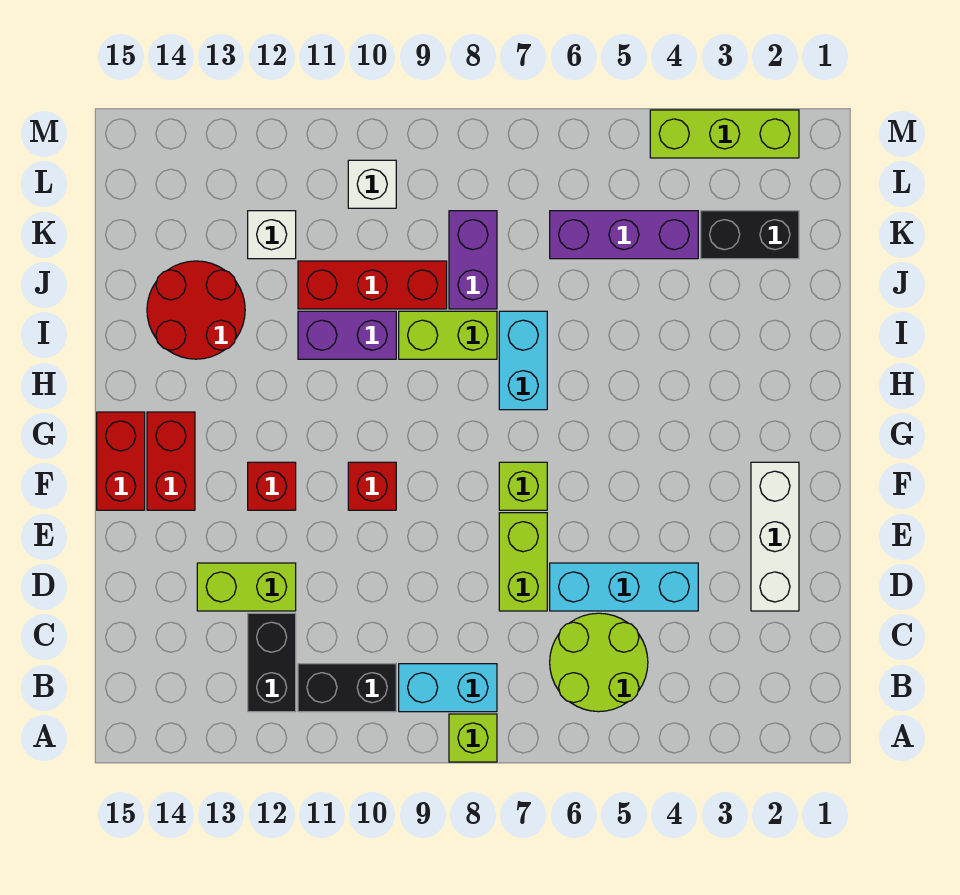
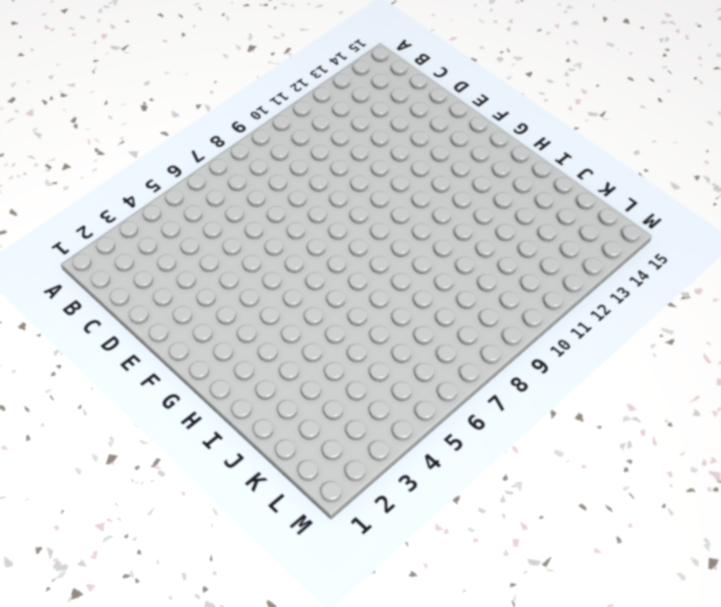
none -> lime brick A8 level 1
none -> lime round brick B5:C6 level 1
none -> cyan brick B8:B9 level 1

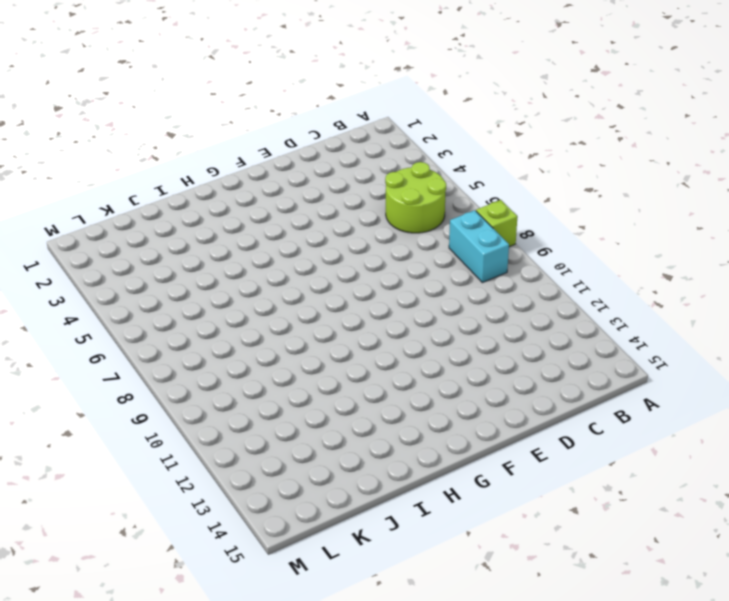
none -> black brick B10:B11 level 1
none -> black brick B12:C12 level 1
none -> white brick D2:F2 level 1

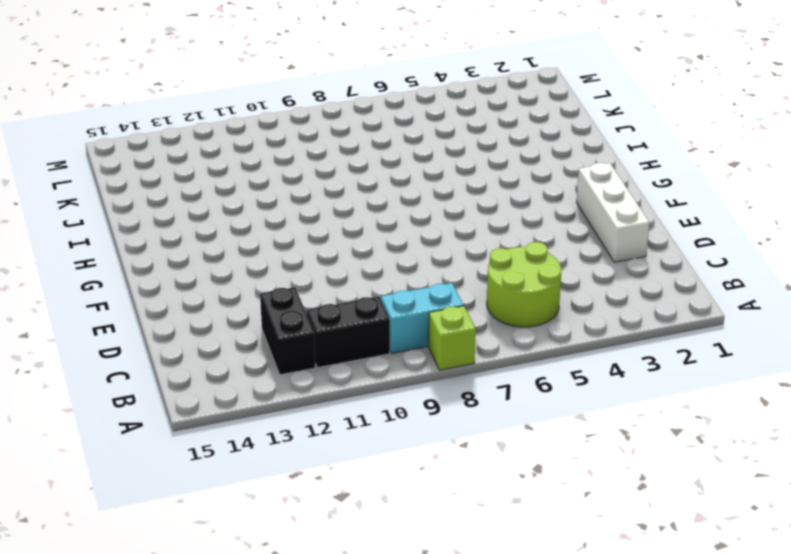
none -> cyan brick D4:D6 level 1
none -> lime brick D7:E7 level 1
none -> lime brick D12:D13 level 1

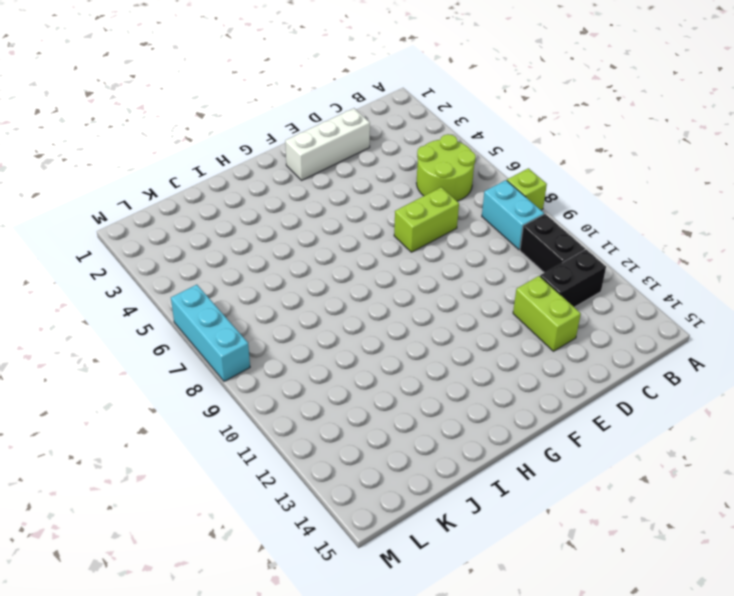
cyan brick M6:M8 level 1 -> cyan brick D4:D6 level 1
none -> lime brick F7 level 1
none -> red brick F10 level 1
none -> red brick F12 level 1

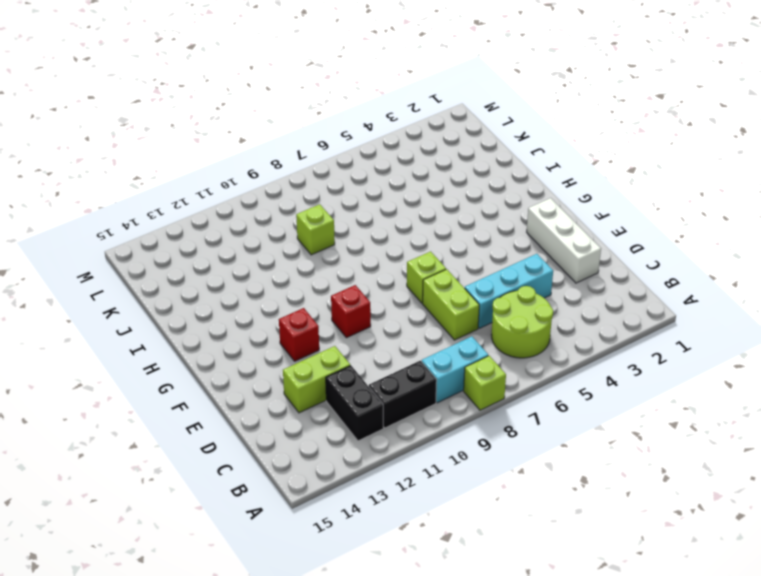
lime brick J9 level 1 -> red brick J9:J11 level 1
none -> red brick F14:G14 level 1
none -> red brick F15:G15 level 1
none -> cyan brick H7:I7 level 1

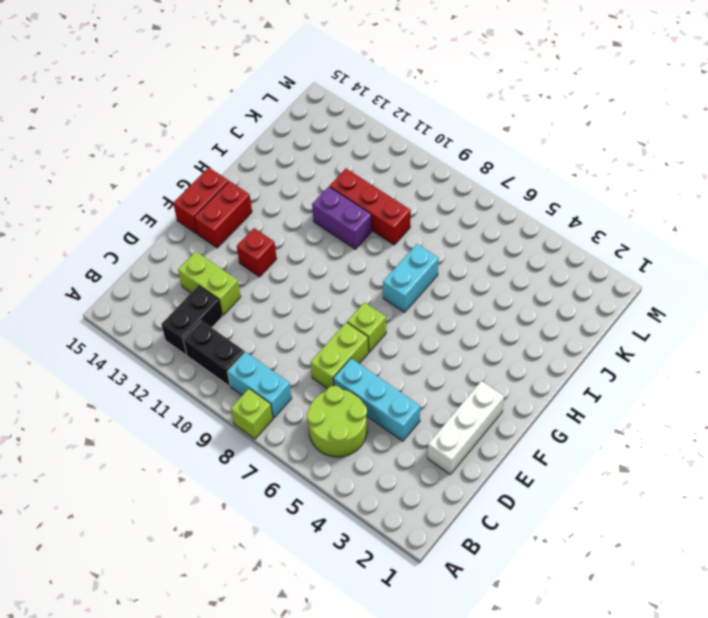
none -> red brick F10 level 1
none -> lime brick I8:I9 level 1
none -> red round brick I13:J14 level 1

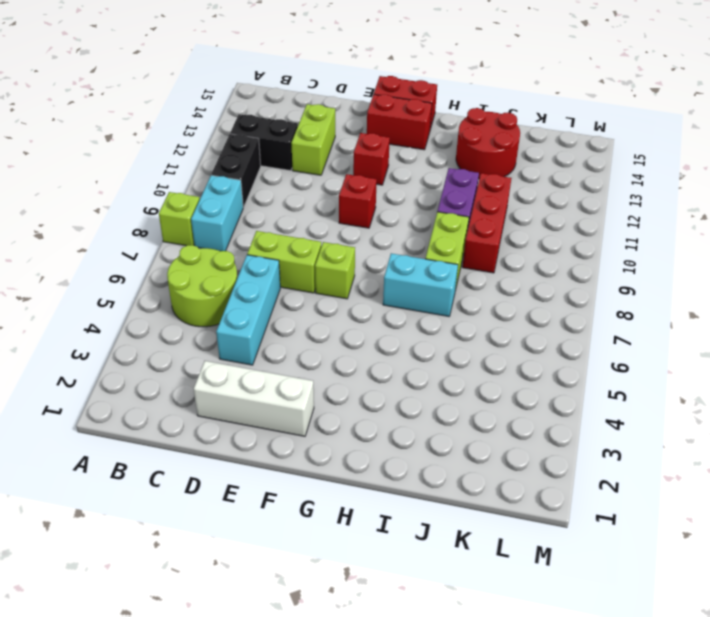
none -> purple brick J8:K8 level 1
none -> black brick K2:K3 level 1
none -> purple brick K4:K6 level 1

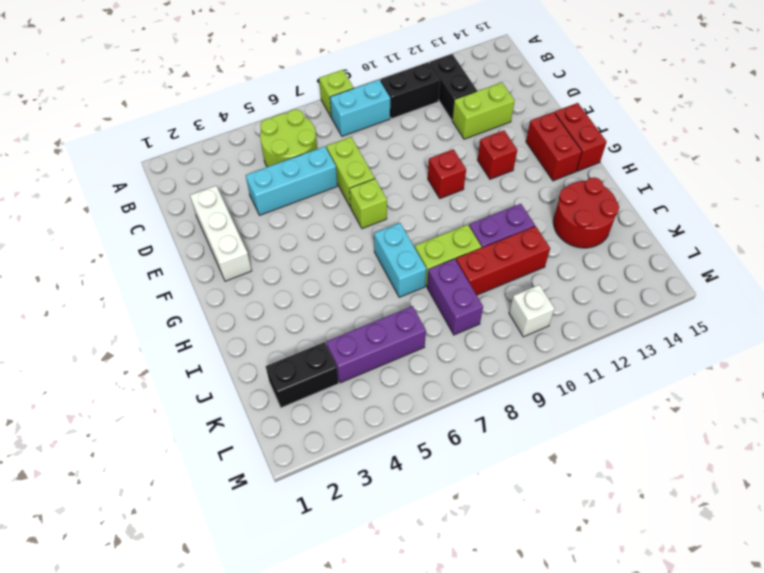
none -> white brick K12 level 1
none -> lime brick M2:M4 level 1

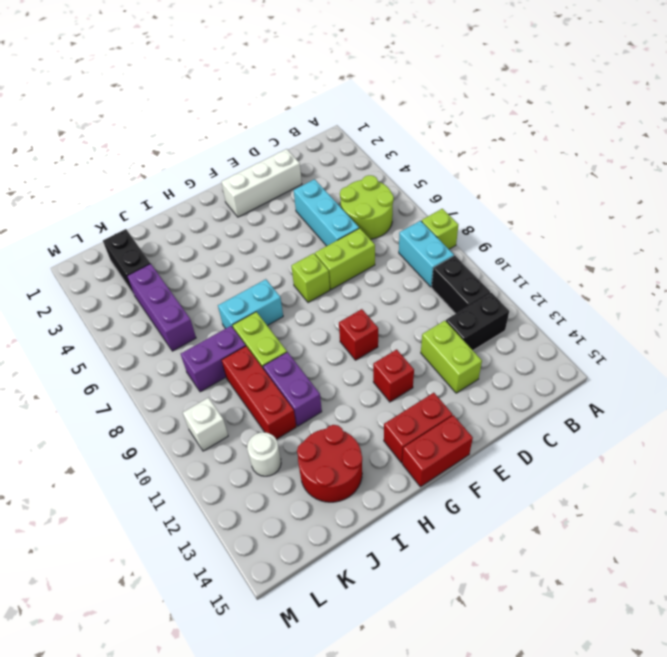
white round brick K12 level 1 -> white brick K12 level 1
none -> lime brick M2:M4 level 1

